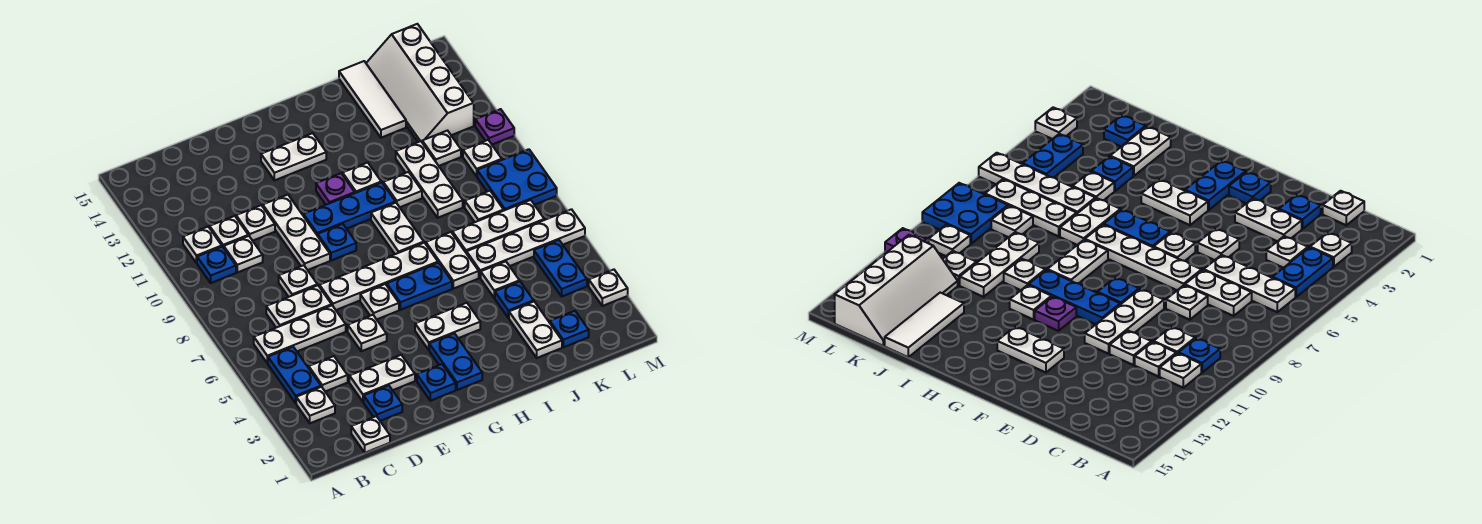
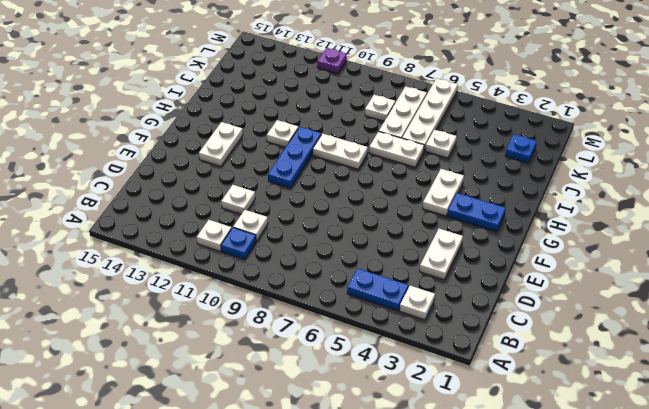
none -> white plate B6:D6 level 1
none -> white plate C1 level 1
none -> white plate C4 level 1
none -> white plate C7:D7 level 1

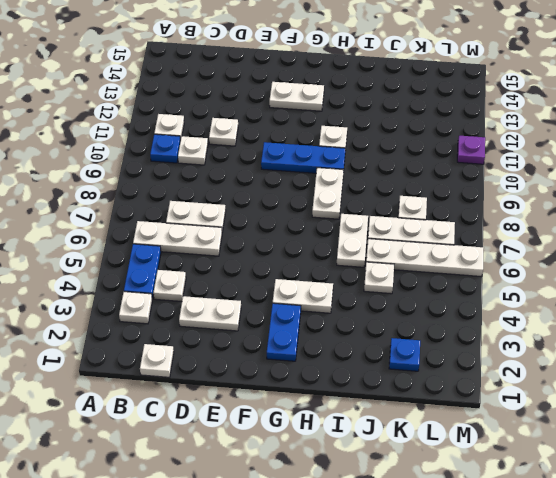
none -> white plate C11 level 1
none -> blue plate D2 level 1
none -> white plate D8 level 1
none -> white plate E5 level 1

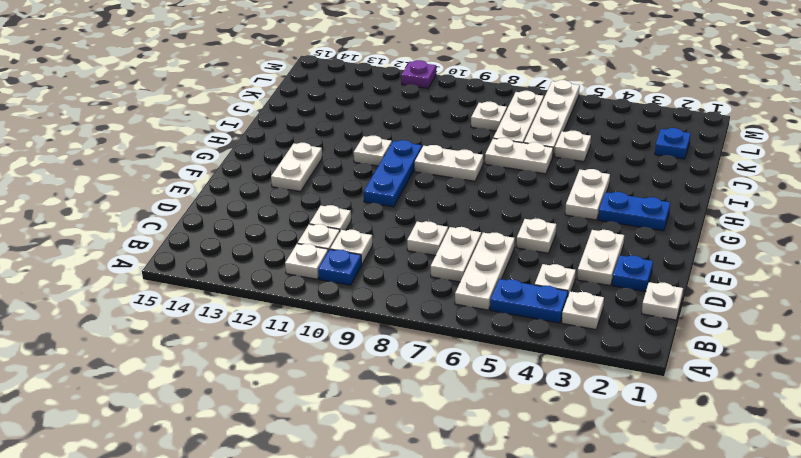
none -> white plate E7:H7 level 1
none -> white plate E9:E11 level 1
none -> blue plate F2 level 1
none -> white plate F6 level 1

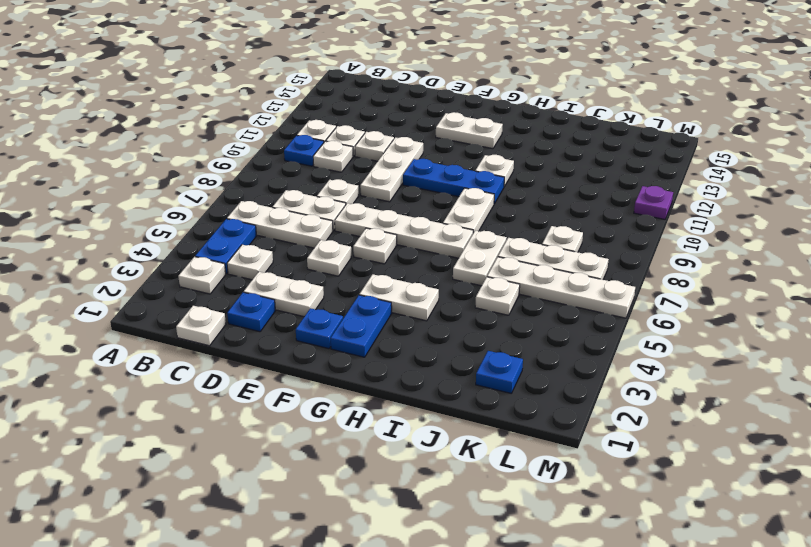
none -> blue plate F9 level 1
none -> blue plate G6:H6 level 1
none -> purple plate G11 level 1
none -> white plate I10 level 1

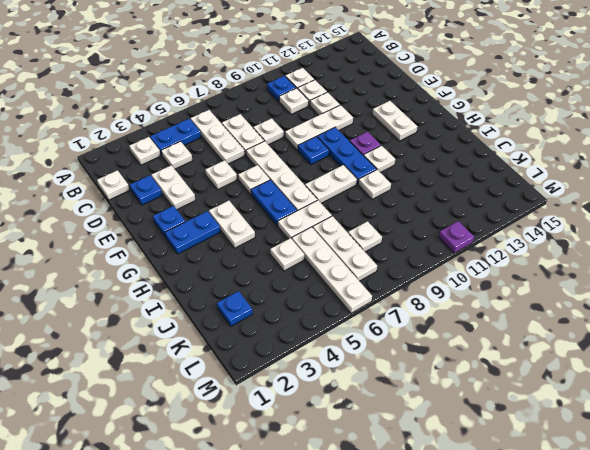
none -> white plate J2:J3 level 1
none -> blue plate J4 level 1
none -> white plate J9:J11 level 1
none -> white tile J13:J15 level 1

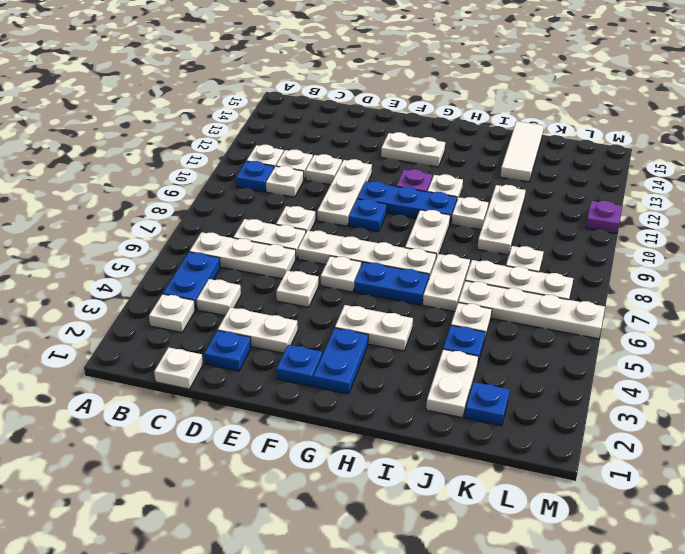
none -> white plate K11 level 1
none -> white slope K12:L15 level 1 top L
none -> blue plate L4:L5 level 1
none -> blue plate L8:M9 level 1

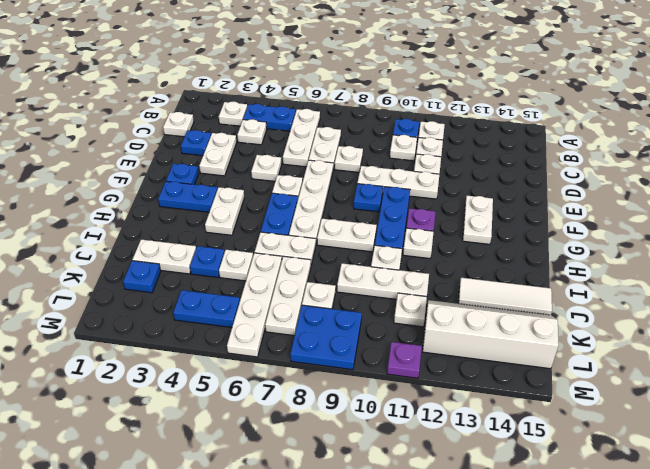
none -> white plate L10 level 1
none -> white plate M3 level 1

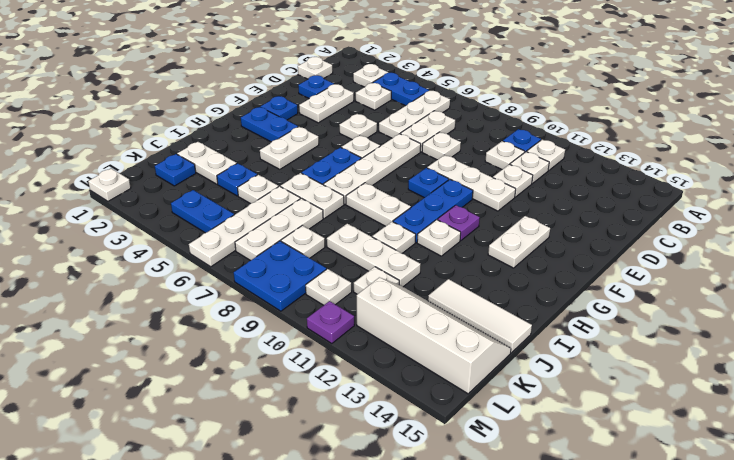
white plate M1 level 1 -> white plate M3 level 1

